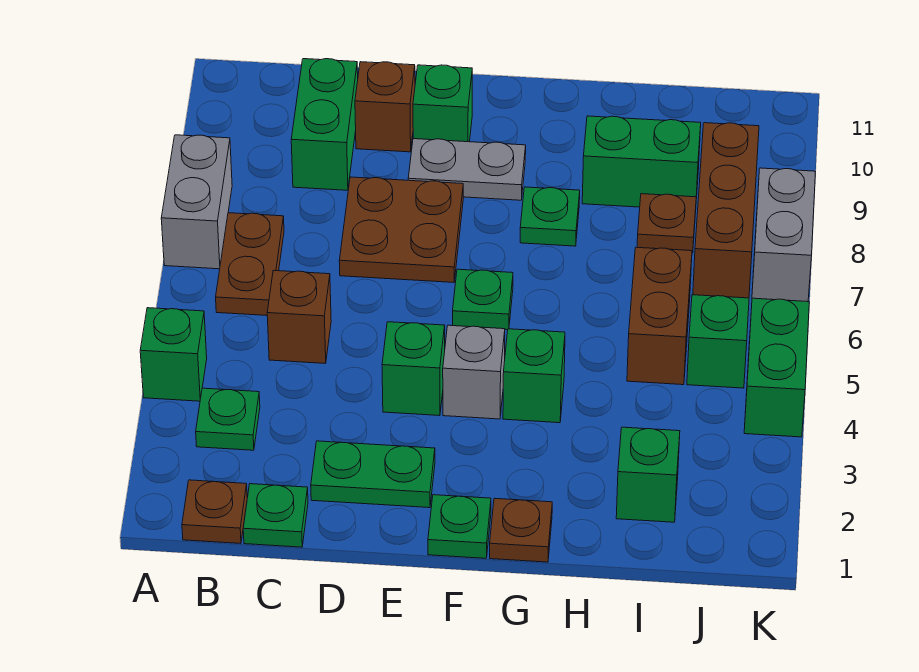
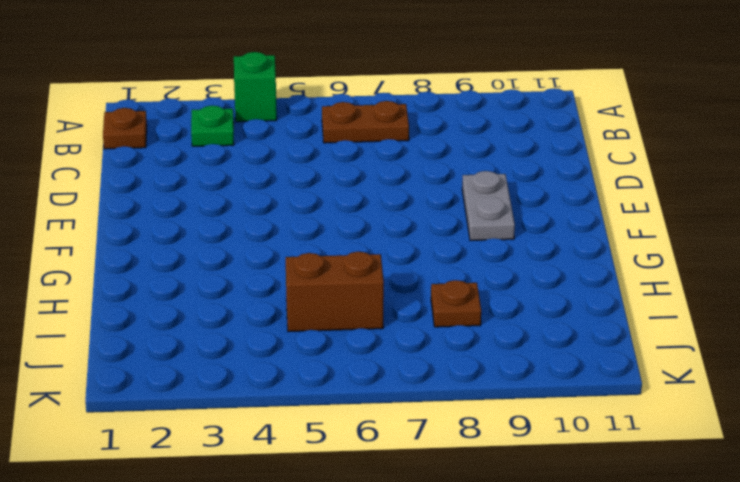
none -> grey brick A7:A8 level 1
none -> green plate C1 level 1
none -> brown brick C5 level 1

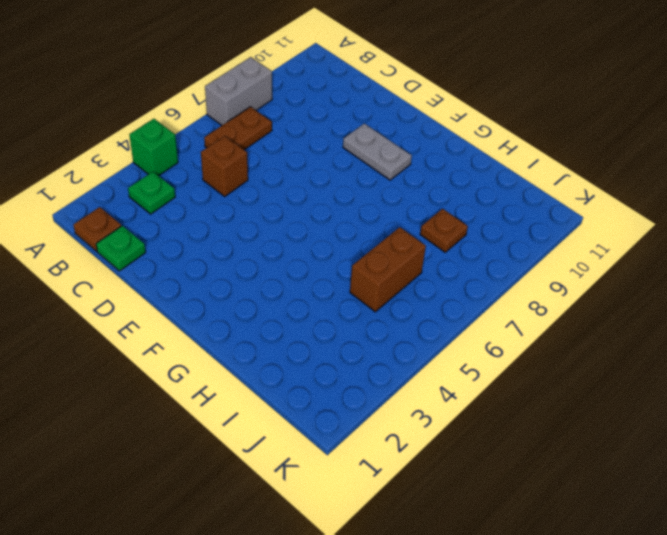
none -> green brick C9:C10 level 1
none -> green plate D2:E2 level 1
none -> brown plate D7:E8 level 1

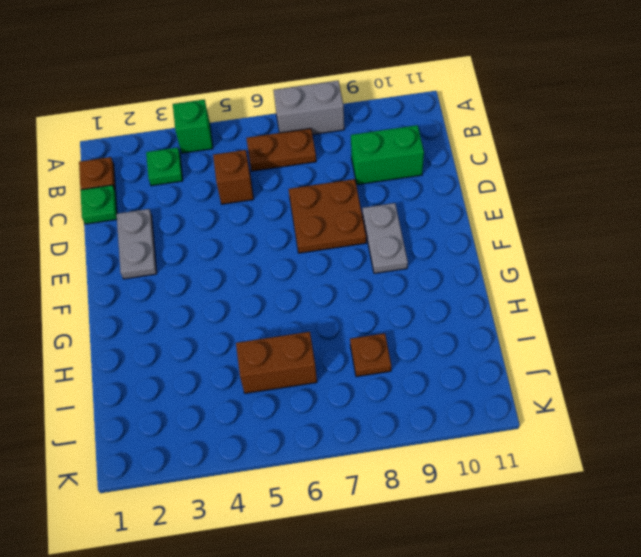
grey plate D2:E2 level 1 -> green plate D2:E2 level 1
none -> brown brick D10 level 1
none -> green brick E4 level 1
none -> green brick E10 level 1

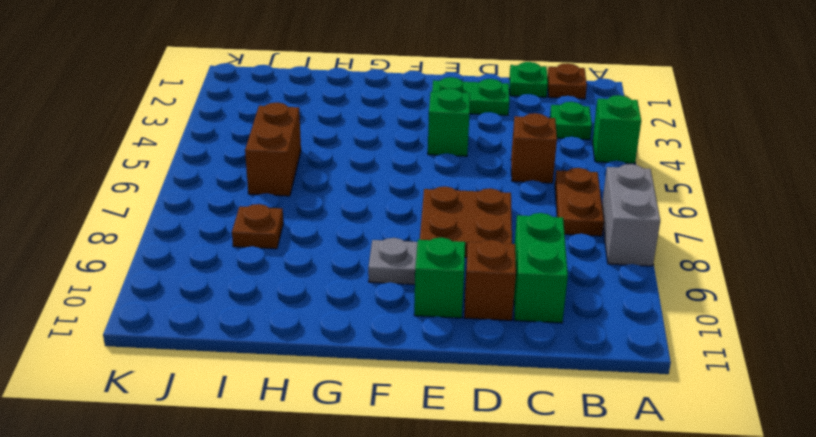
none -> green plate F1 level 1
none -> grey brick F4 level 1
none -> green plate F6 level 1

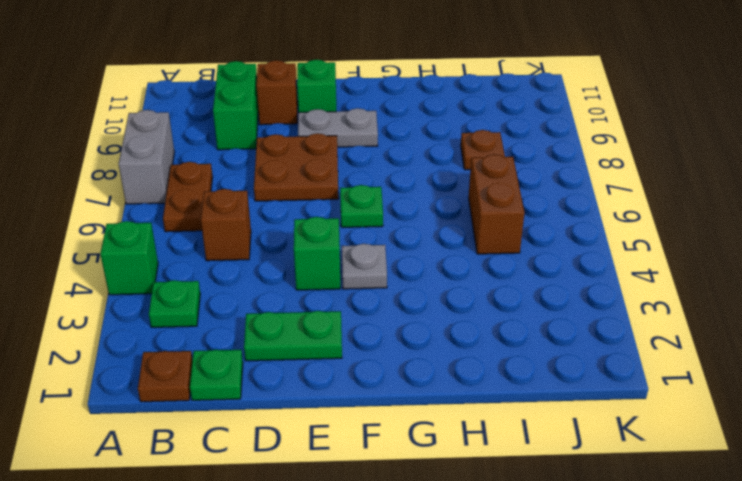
grey plate F4 level 1 -> grey brick F4 level 1
none -> green plate F1 level 1
none -> brown plate G1 level 1
none -> green brick G4 level 1

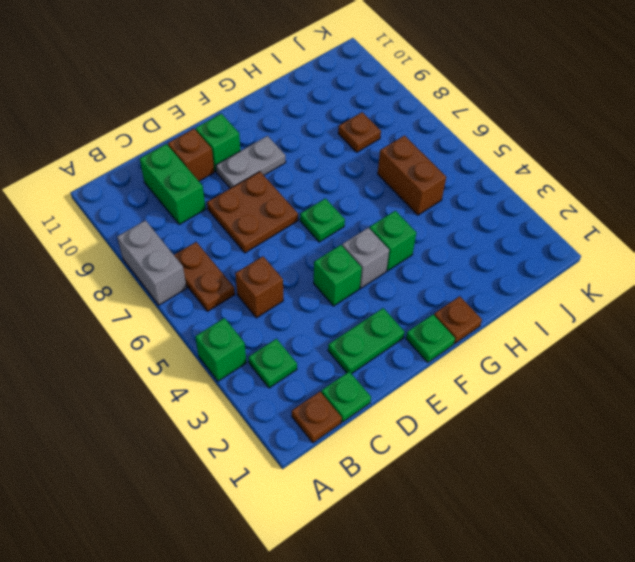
none -> green plate G8 level 1
none -> green brick H9:I9 level 1
none -> green brick I2 level 1

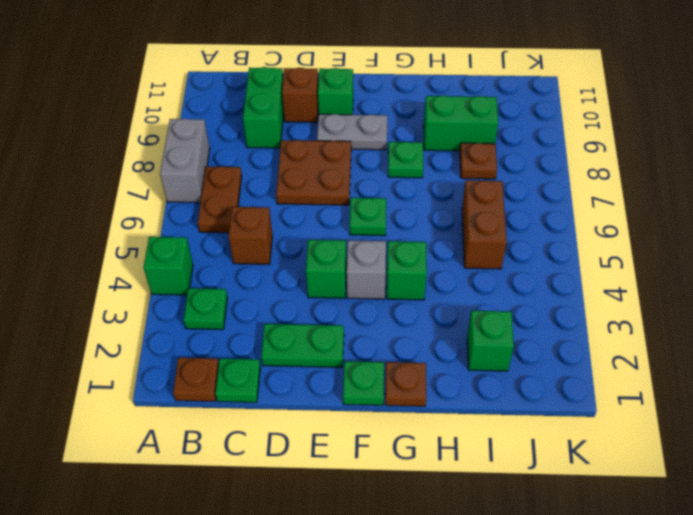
none -> green brick J5 level 1
none -> brown brick J7:J9 level 1
none -> green brick K4:K5 level 1

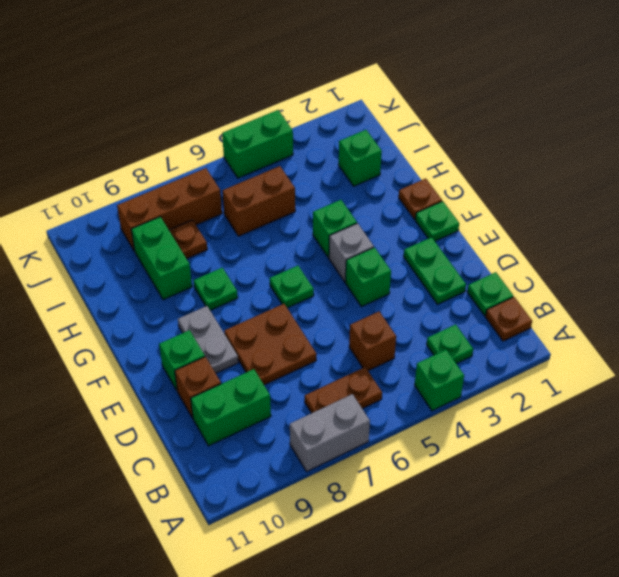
none -> green brick J5 level 1
none -> grey brick K7:K8 level 1

